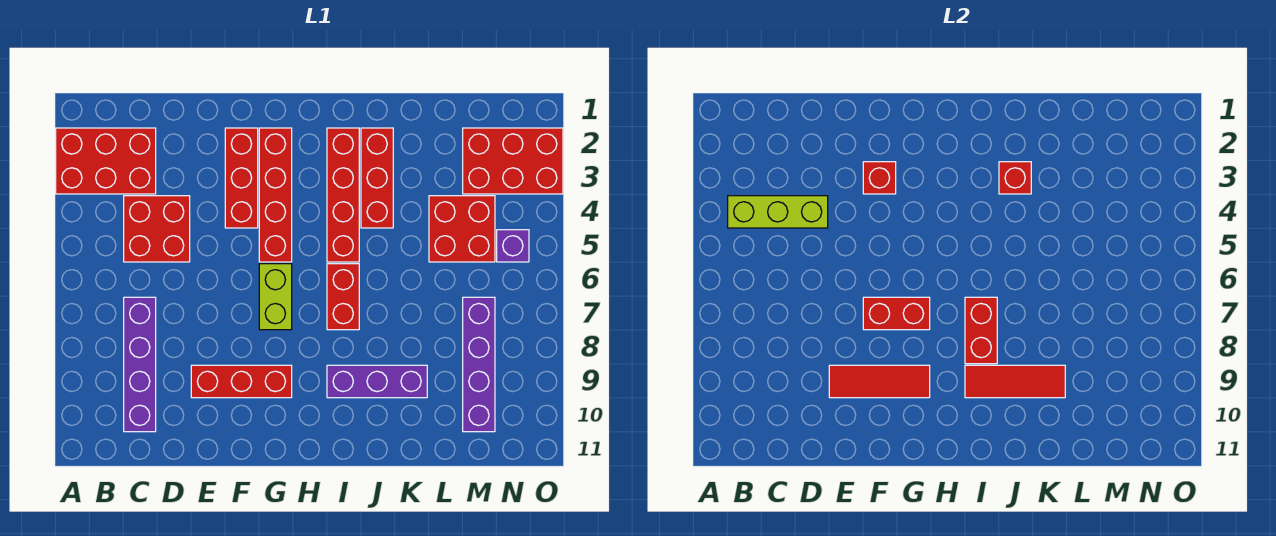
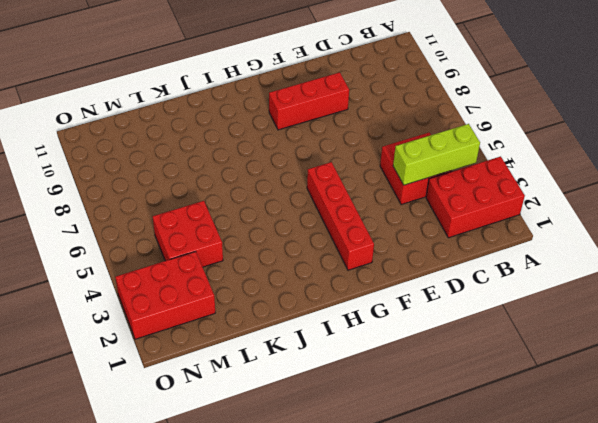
none -> purple brick C7:C10 level 1
none -> red brick F2:F4 level 1
none -> lime brick G6:G7 level 1

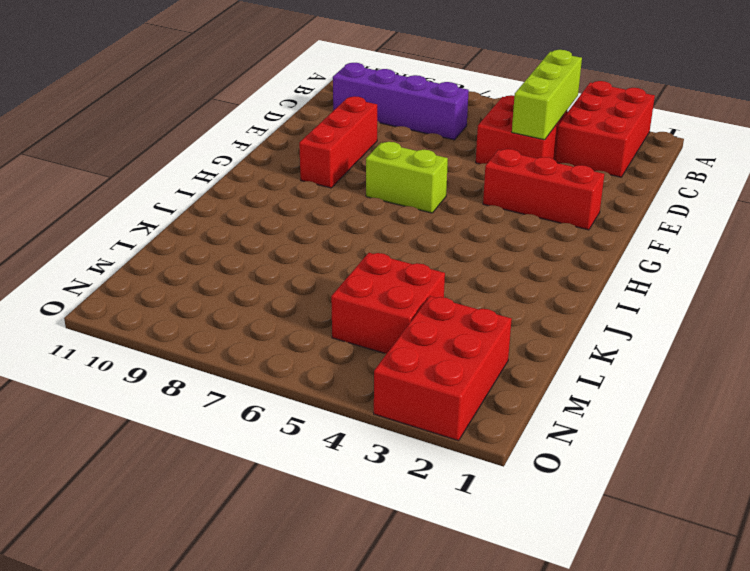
none -> red brick G2:G5 level 1
none -> red brick I2:I5 level 1
none -> red brick I6:I7 level 1

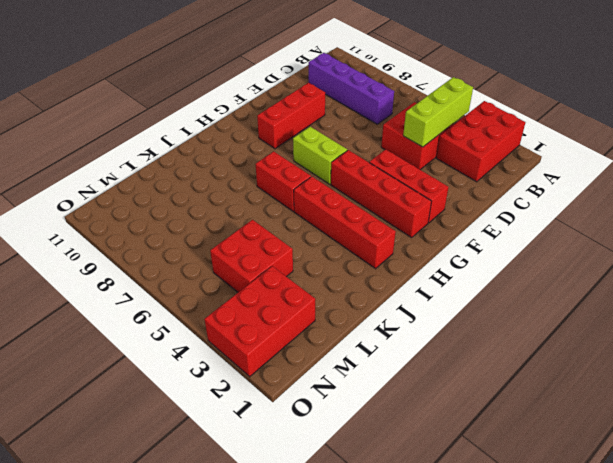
none -> purple brick I9:K9 level 1
none -> red brick J2:J4 level 1
none -> purple brick M7:M10 level 1

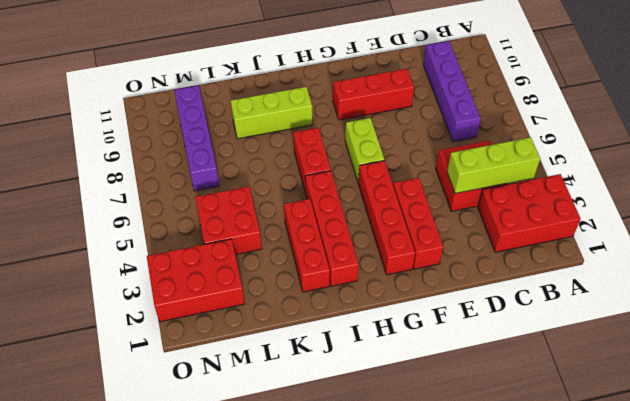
lime brick I9:K9 level 1 -> purple brick I9:K9 level 1
none -> purple brick N5 level 1
none -> red tile E9:G9 level 2
none -> red brick F3 level 2

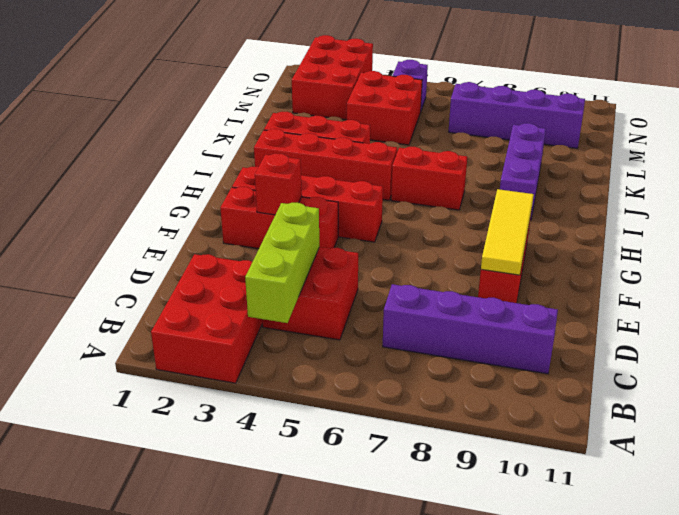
yellow tile E9:G9 level 2 -> red tile E9:G9 level 2
none -> lime brick G6:G7 level 1
none -> red brick F7:G7 level 2
none -> red brick I7:I8 level 2

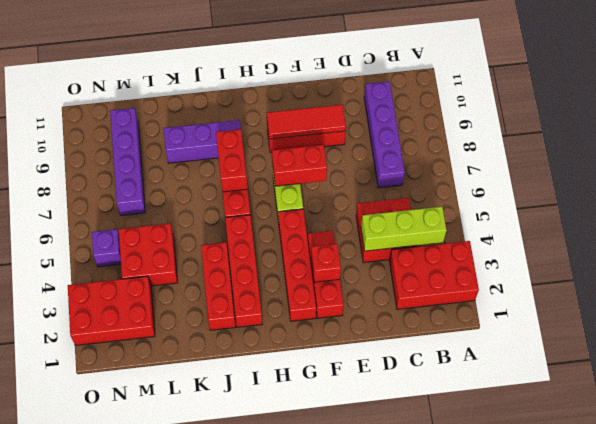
none -> red tile I9:K9 level 2
none -> red brick J3 level 2

